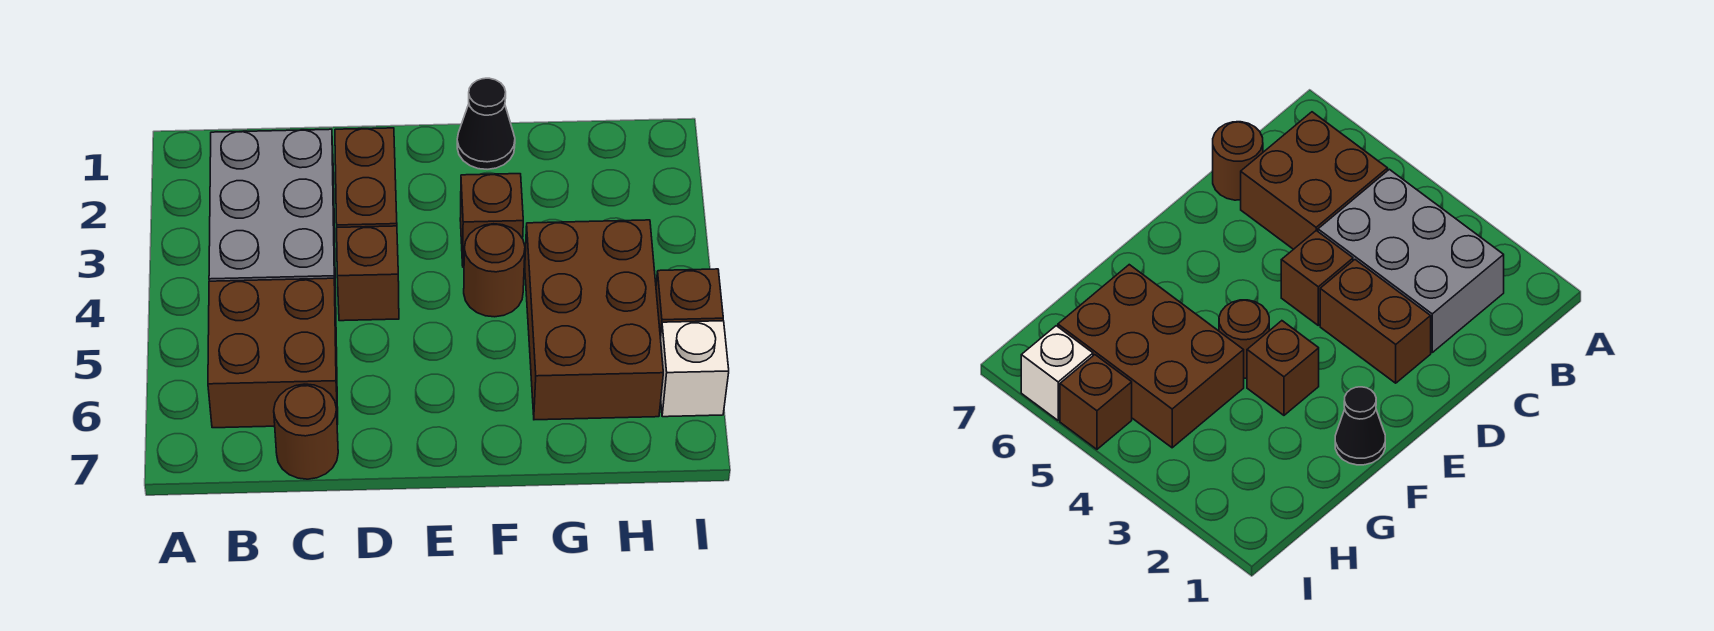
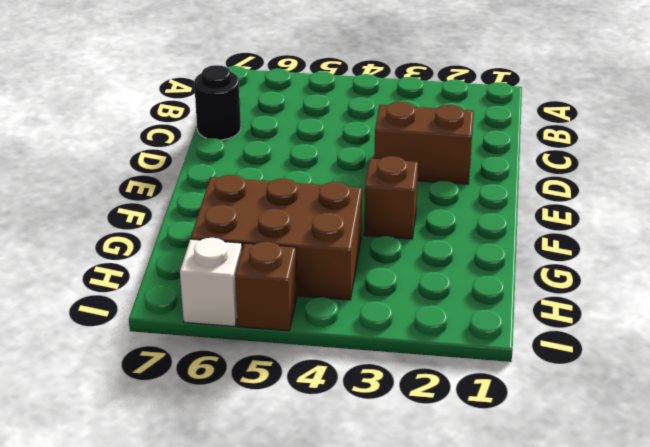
black round brick C7 level 1 -> brown round brick C7 level 1
none -> grey brick B2:C4 level 1
none -> brown brick B5:C6 level 1

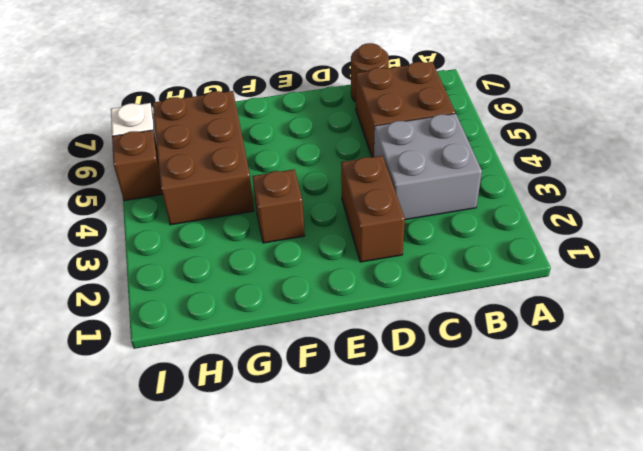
grey brick B3:C4 level 1 -> grey brick B2:C4 level 1
none -> brown brick D4 level 1
none -> black cone F1 level 1

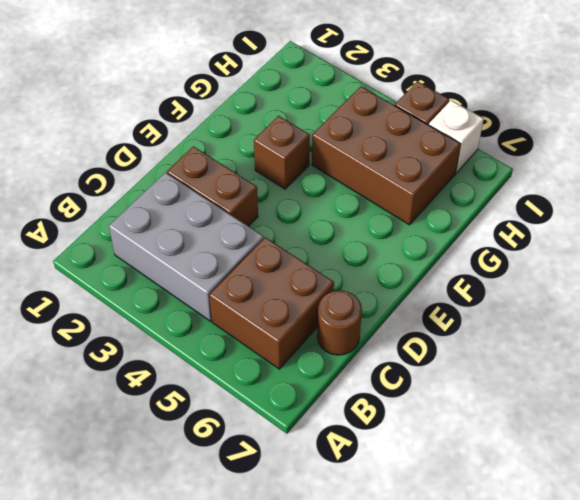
none -> brown brick D4 level 1
none -> black cone F1 level 1

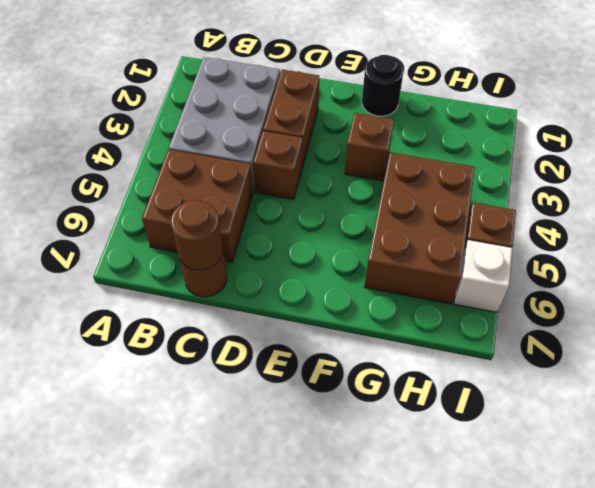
brown round brick C7 level 2 -> brown round brick F4 level 1
black round brick F1 level 1 -> black cone F1 level 1

